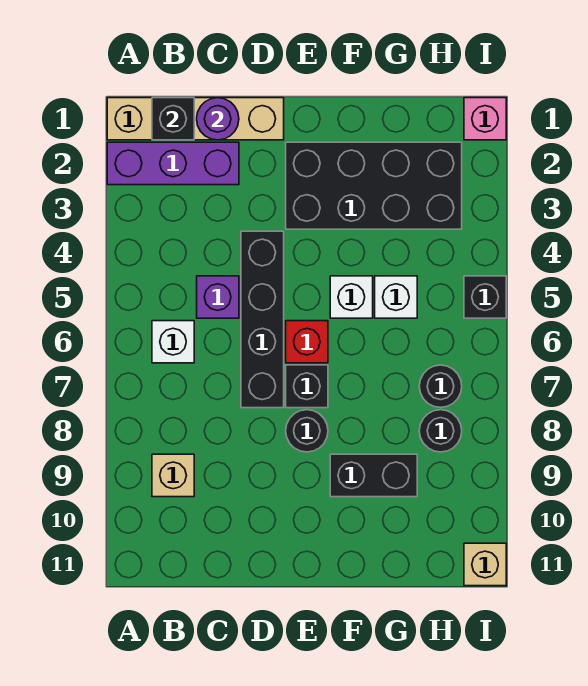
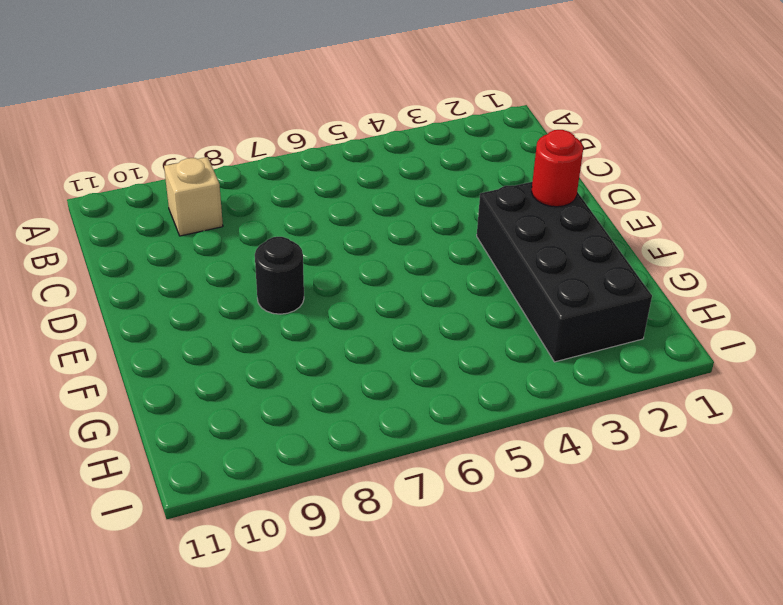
red round brick E2 level 2 -> none
none -> tan brick A1:D1 level 1
none -> purple brick A2:C2 level 1
none -> white brick B6 level 1

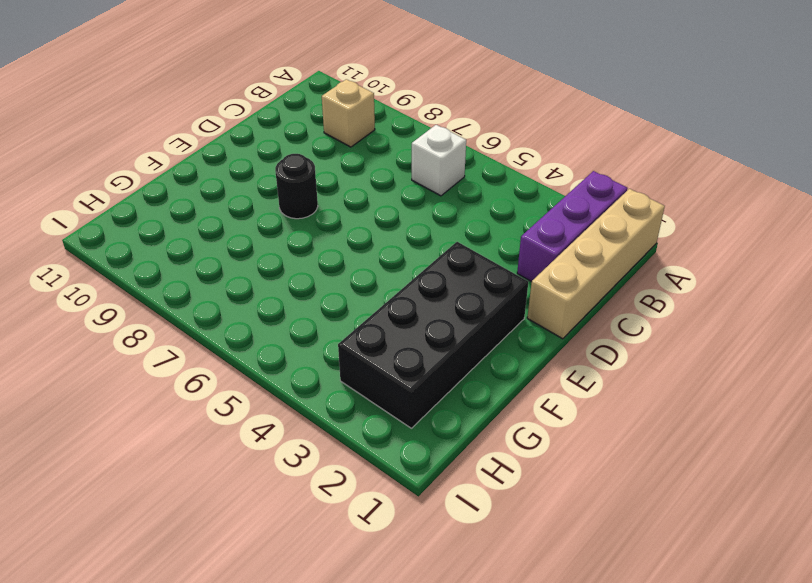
none -> purple brick C5 level 1
none -> black brick D4:D7 level 1
none -> red brick E6 level 1

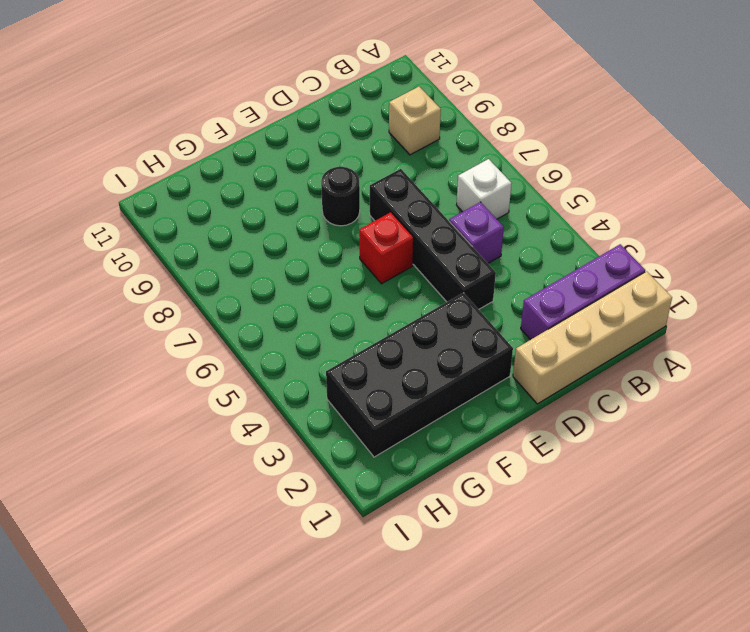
none -> black brick E7 level 1
none -> white brick F5 level 1
none -> black brick F9:G9 level 1

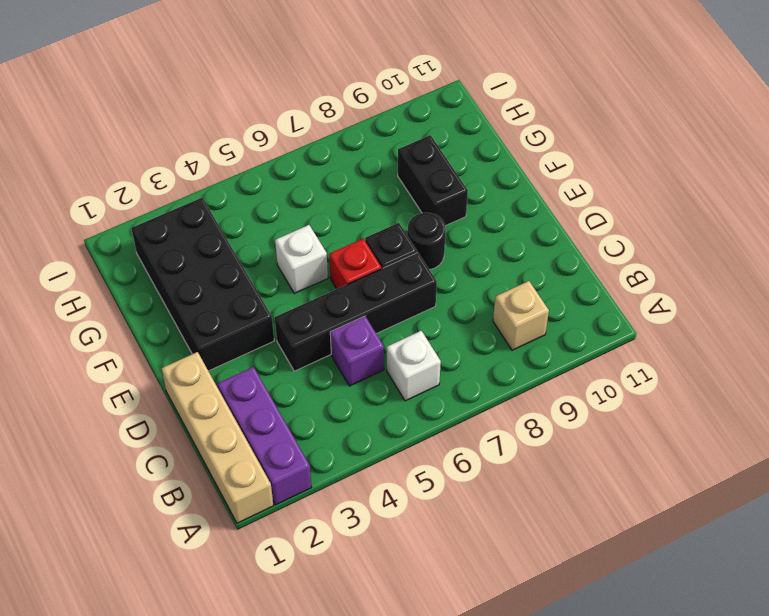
none -> white brick G5 level 1
none -> black round brick H7 level 1
none -> black round brick H8 level 1

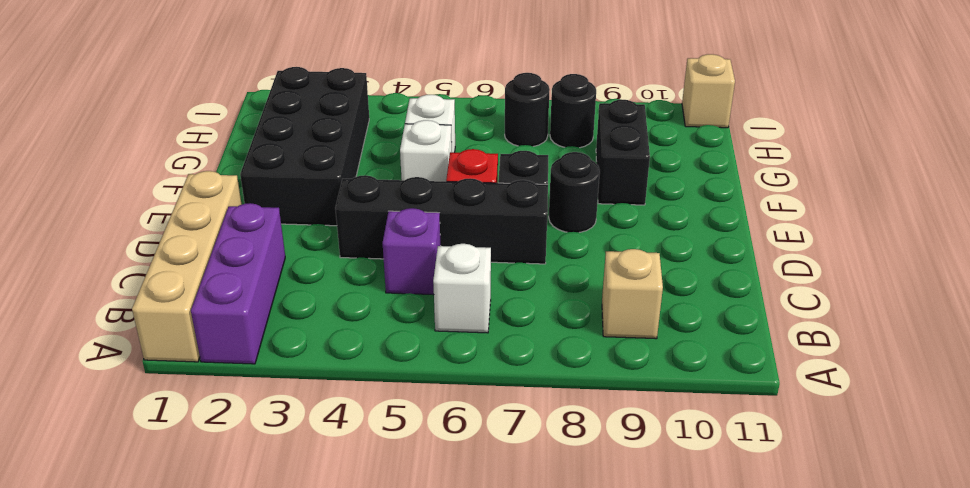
none -> pink brick I1 level 1
none -> black brick I5 level 1
none -> black brick B1 level 2

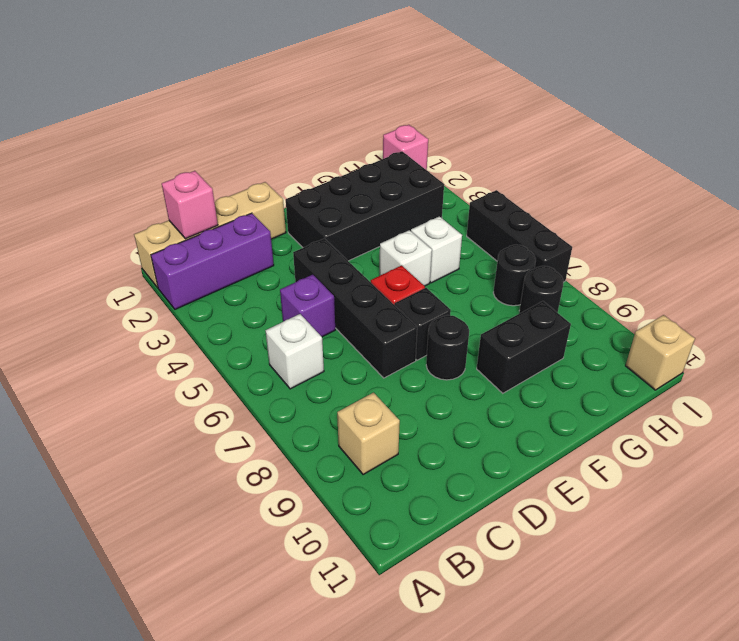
pink brick B1 level 2 -> black brick B1 level 2
black brick I5:I7 level 1 -> black brick I5 level 1
none -> purple round brick C1 level 2

